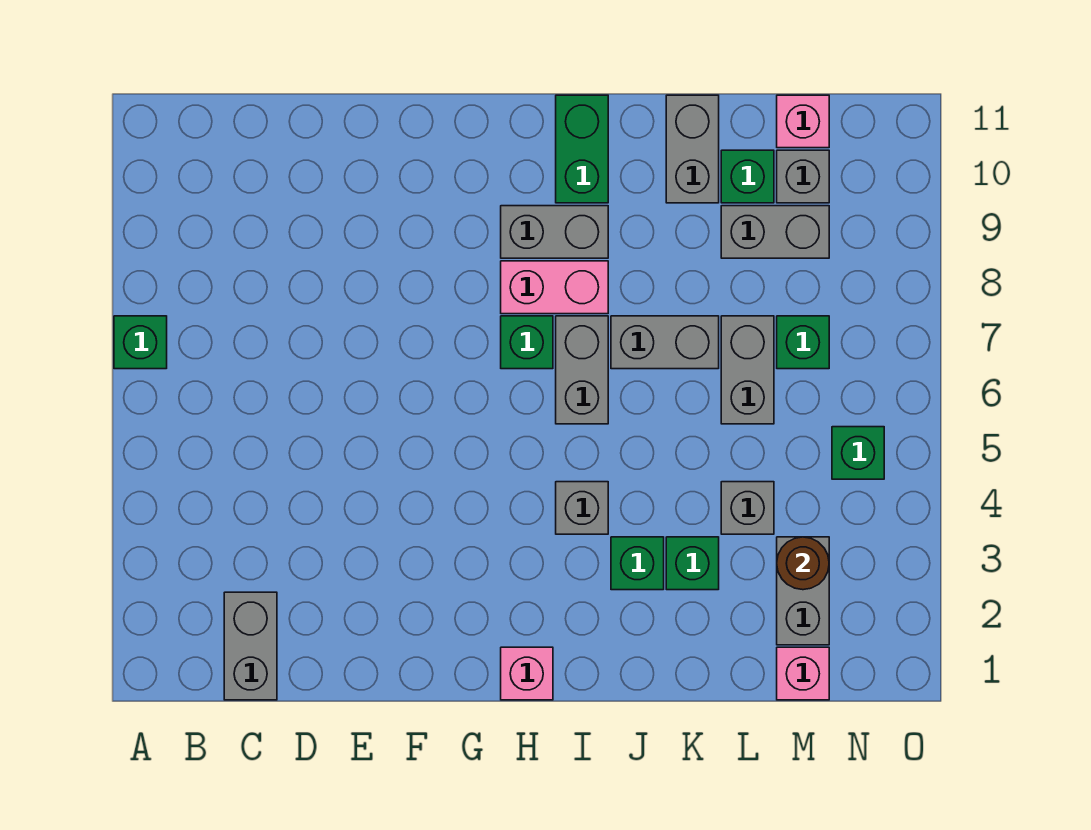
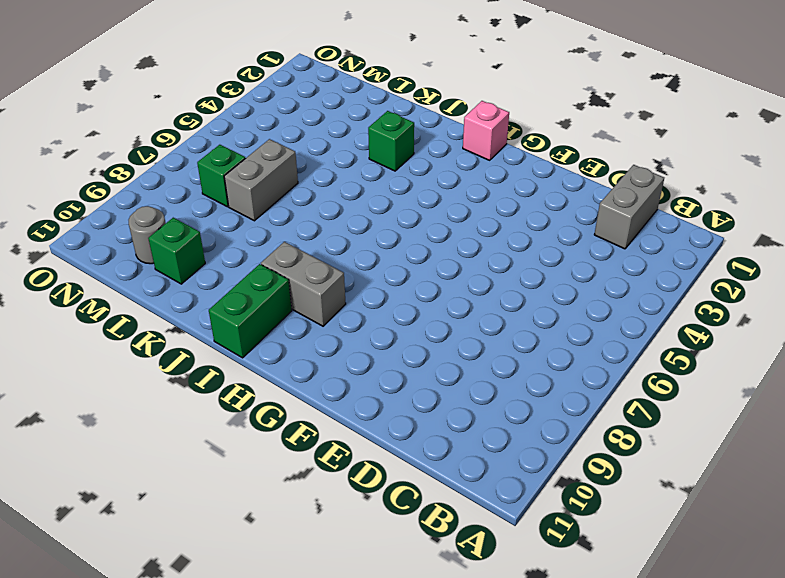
grey round brick M10 level 1 -> grey brick M10 level 1
none -> green brick A7 level 1
none -> green brick H7 level 1
none -> pink brick H8:I8 level 1

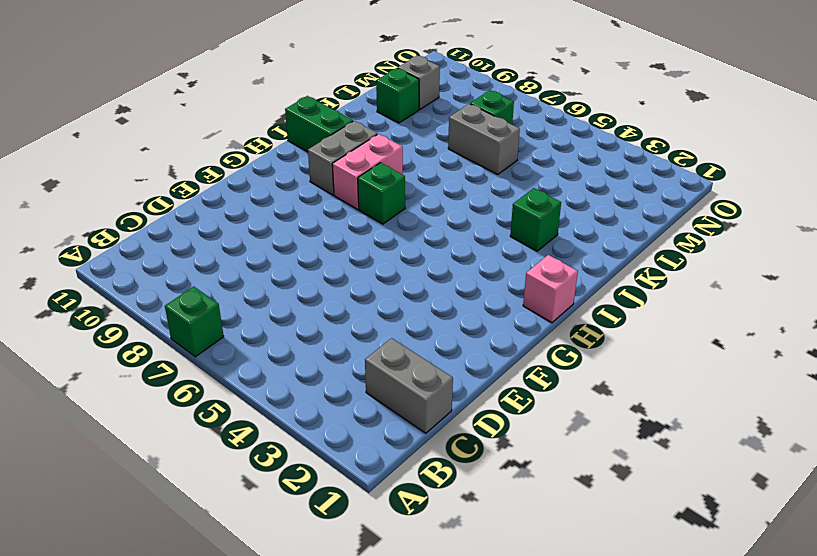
none -> grey brick I4 level 1
none -> grey brick I6:I7 level 1
none -> grey brick J7:K7 level 1

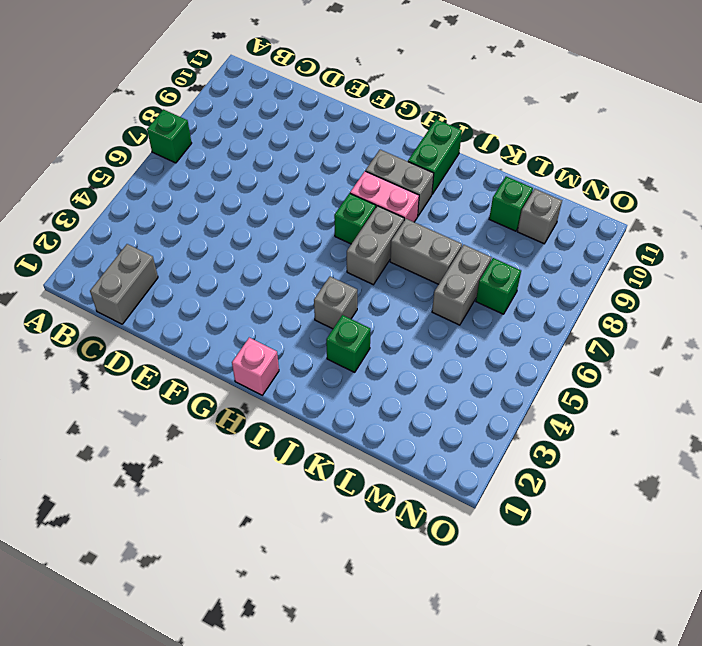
none -> green brick K3 level 1
none -> grey brick K10:K11 level 1
none -> grey brick L4 level 1

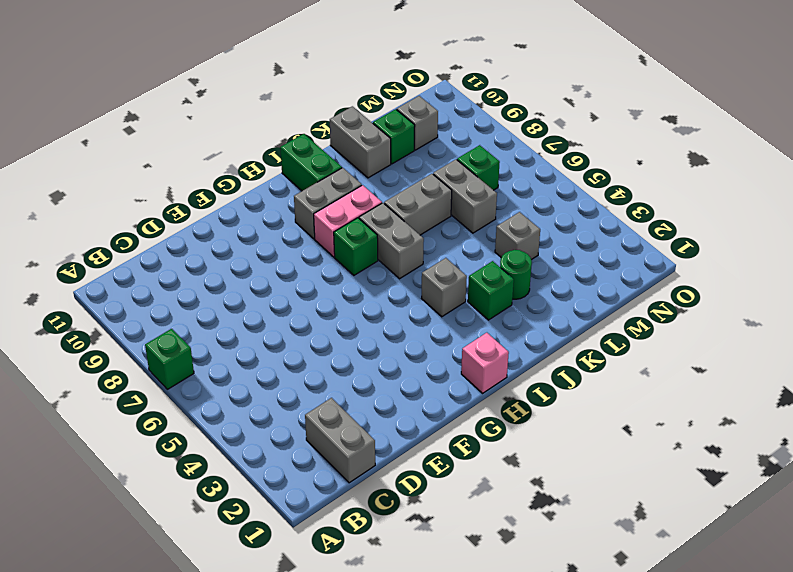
green round brick K3 level 1 -> green brick K3 level 1
none -> grey brick L9:M9 level 1
none -> pink brick M1 level 1
none -> grey brick M2:M3 level 1

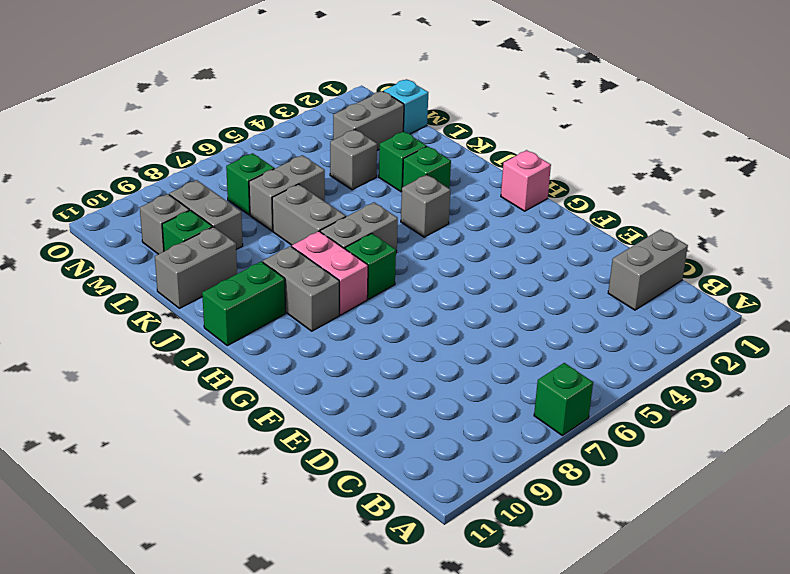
cyan brick M1 level 1 -> pink brick M1 level 1
none -> pink brick M11 level 1
none -> green brick N5 level 1
none -> brown round brick M3 level 2

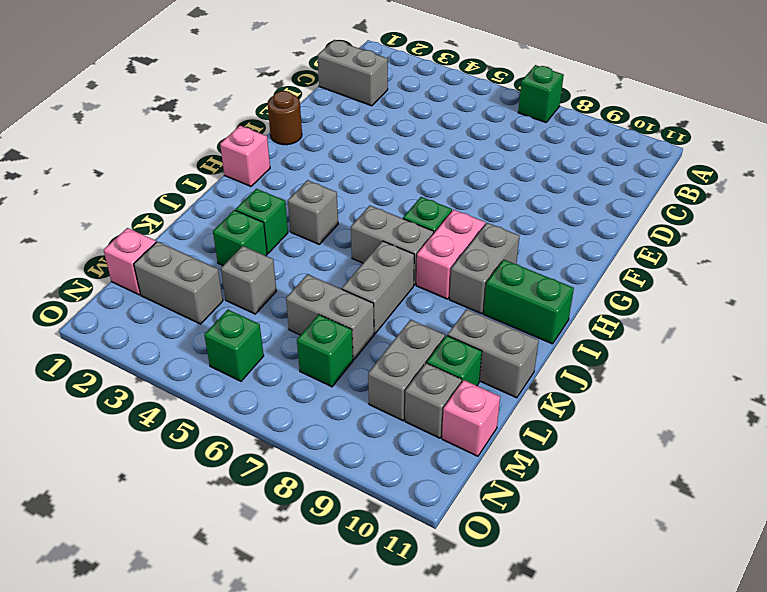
brown round brick F1 level 1 -> brown round brick M3 level 2

